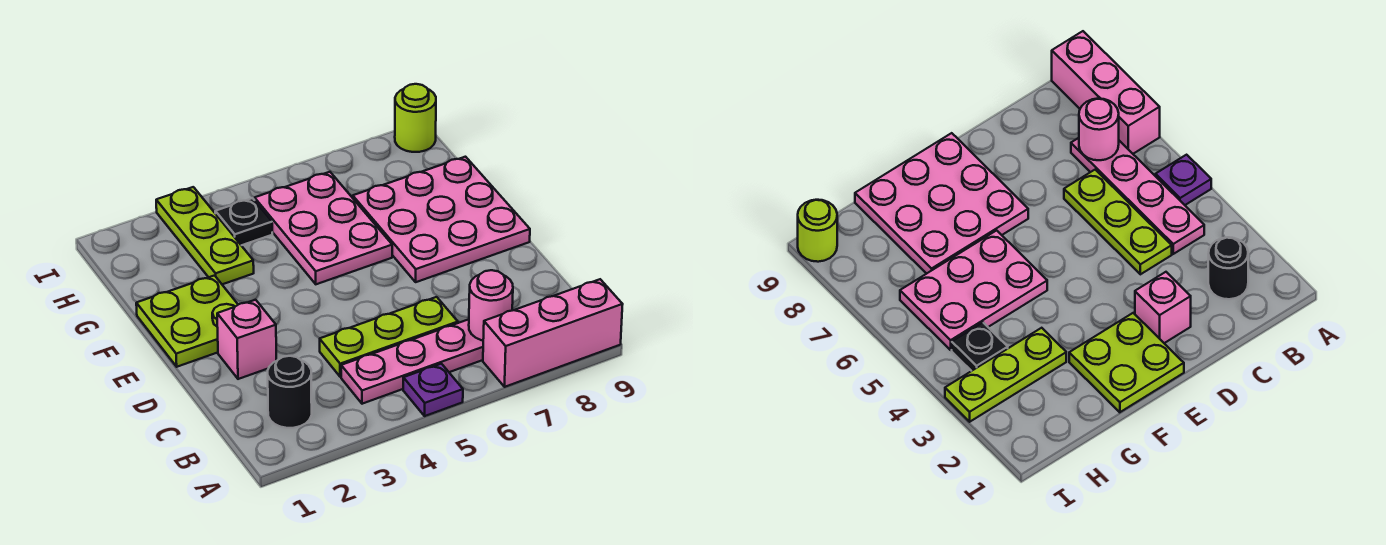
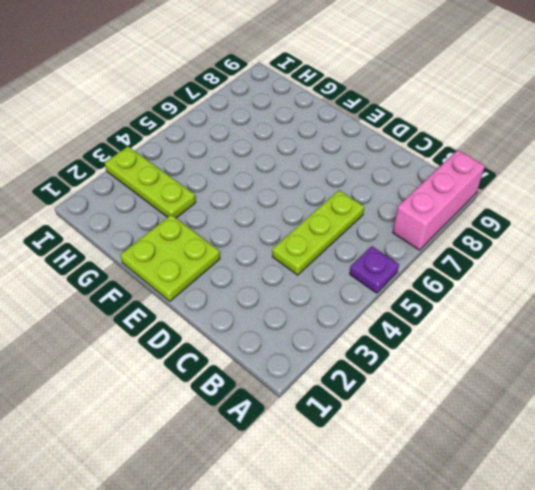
none -> black round brick B2 level 1
none -> pink plate B4:B7 level 1
none -> pink brick D2 level 1

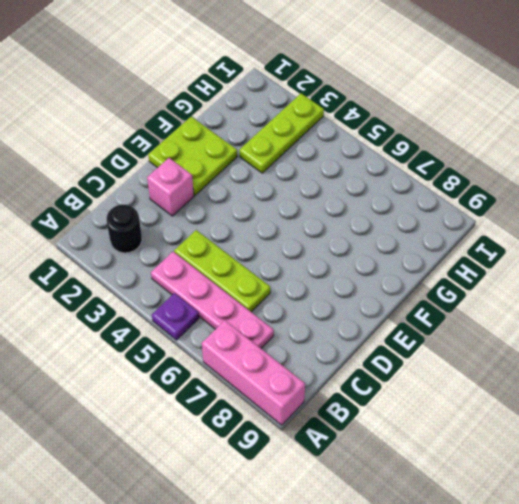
none -> pink plate E7:G9 level 1
none -> pink plate F5:H6 level 1
none -> black plate H4 level 1

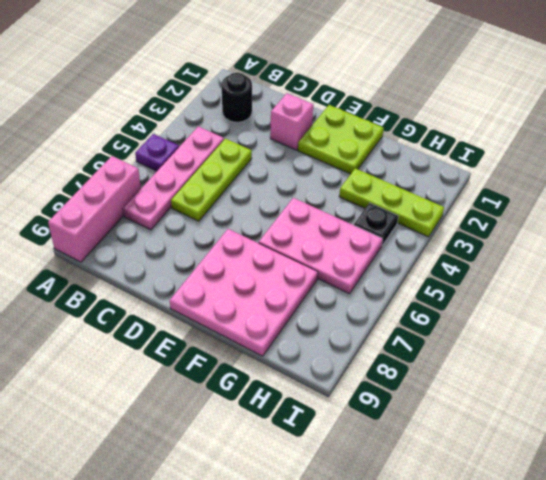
none -> lime round brick I9 level 1
none -> pink round brick B7 level 2

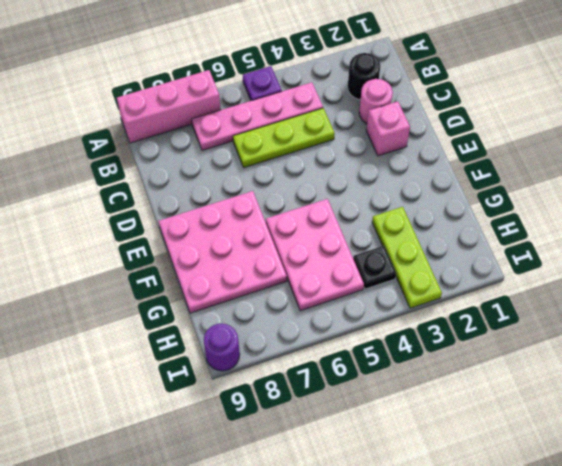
pink round brick C2 level 1 -> pink round brick B7 level 2
purple round brick I9 level 1 -> lime round brick I9 level 1
none -> lime plate E1:F2 level 1

